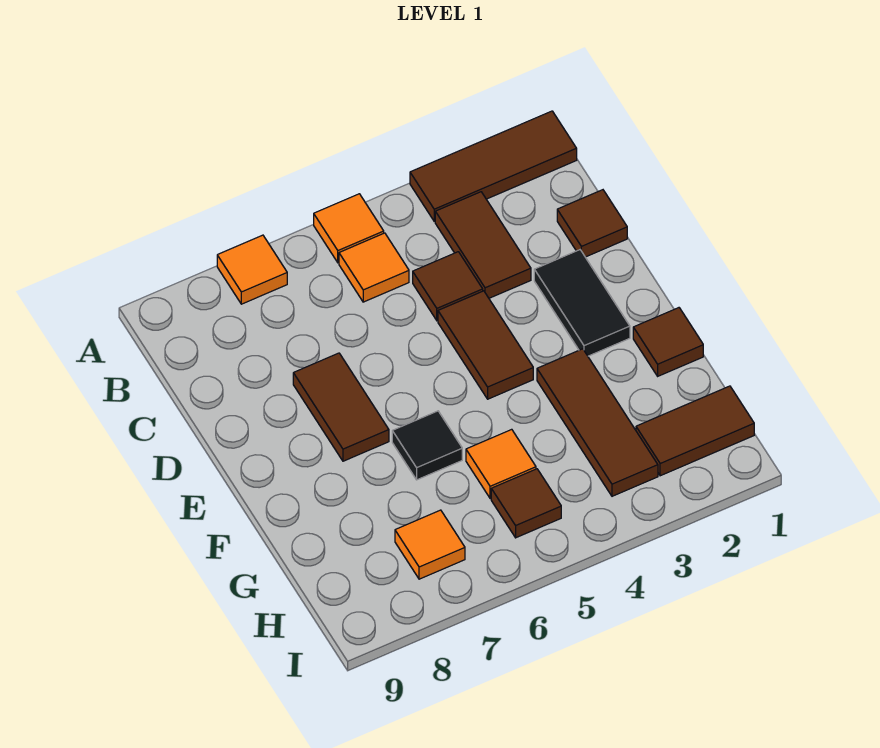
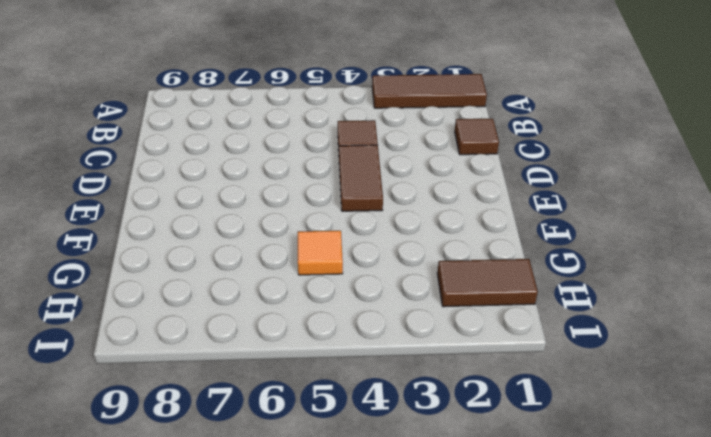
none -> orange tile A5 level 1
none -> orange tile A7 level 1
none -> brown tile B3:C3 level 1

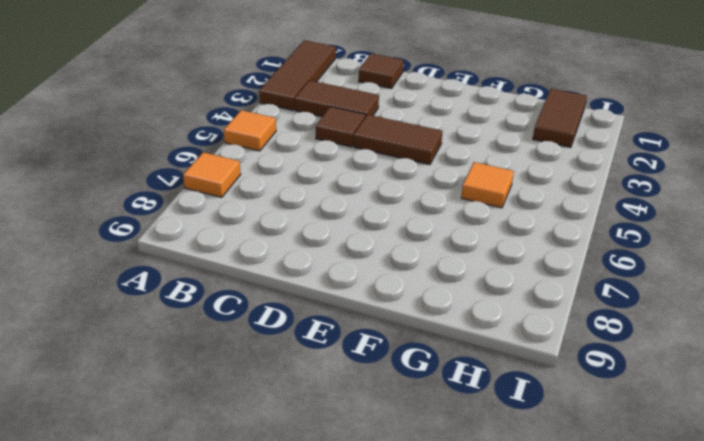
none -> orange tile B5 level 1
none -> black tile D2:E2 level 1
none -> brown tile D7:E7 level 1

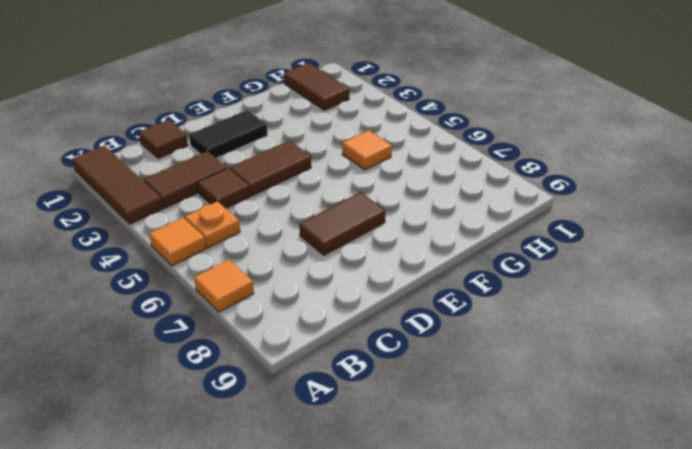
orange plate B5 level 1 -> orange tile B5 level 1
none -> brown tile F1 level 1
none -> brown tile F3:H3 level 1
none -> black tile F6 level 1

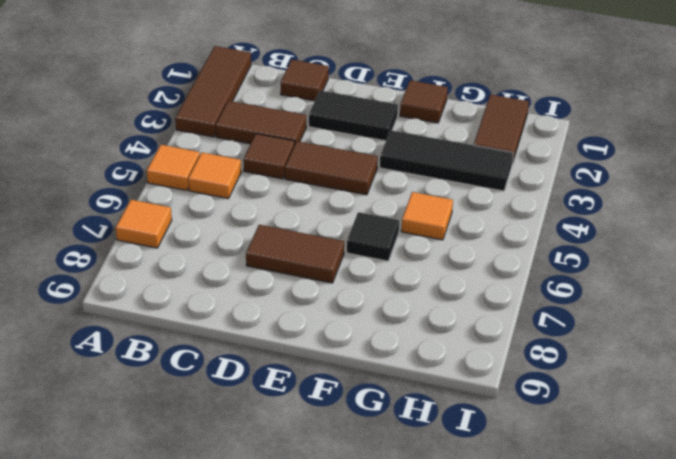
black tile F3:H3 level 1 -> brown tile F3:H3 level 1
none -> brown tile H5 level 1
none -> orange tile H7 level 1

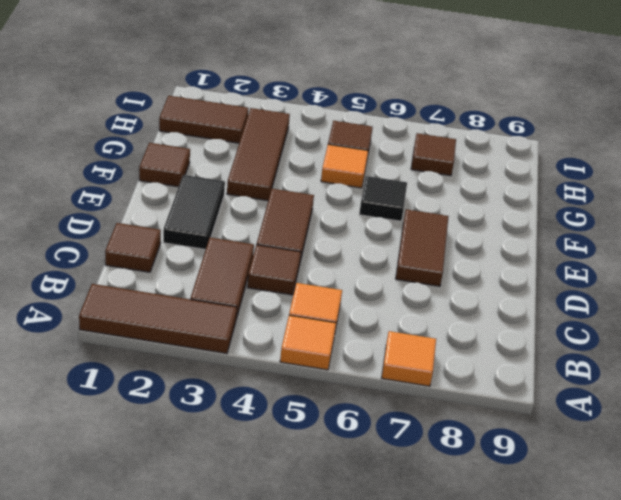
brown tile H7 level 1 -> orange tile H7 level 1

